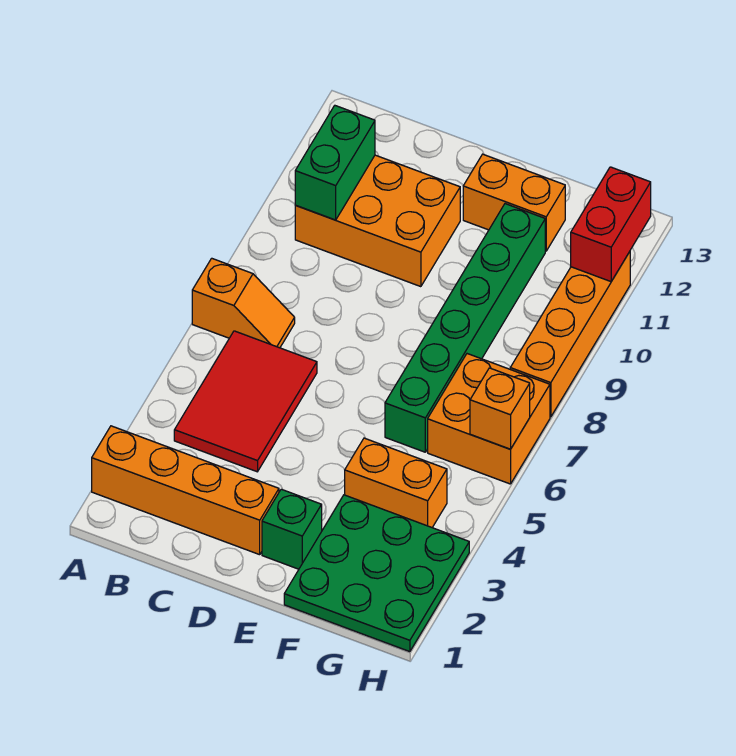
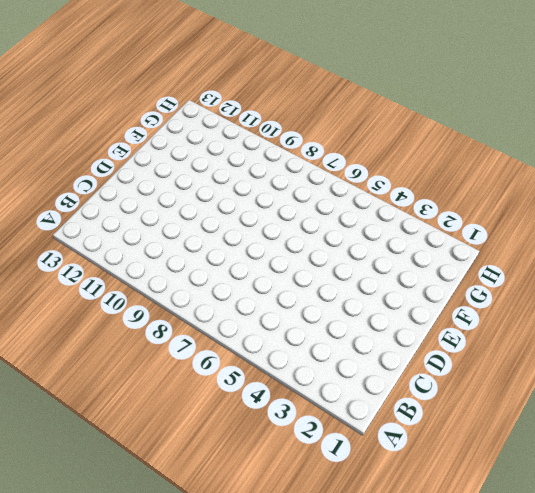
none -> orange brick A2:D2 level 1
none -> orange slope A7:B7 level 1 top A
none -> red tile B4:C6 level 1

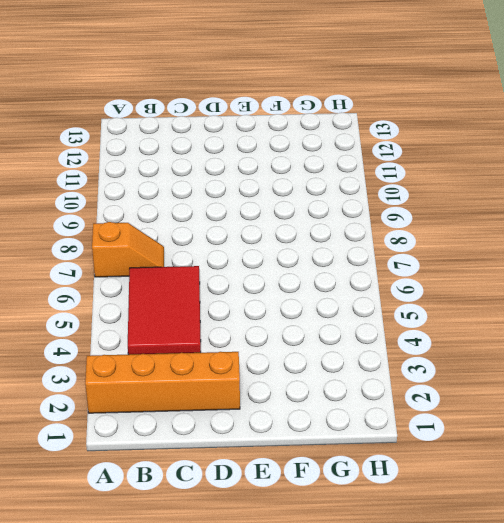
none -> orange brick B10:D11 level 1
none -> green brick E2 level 1
none -> orange brick E12:F12 level 1

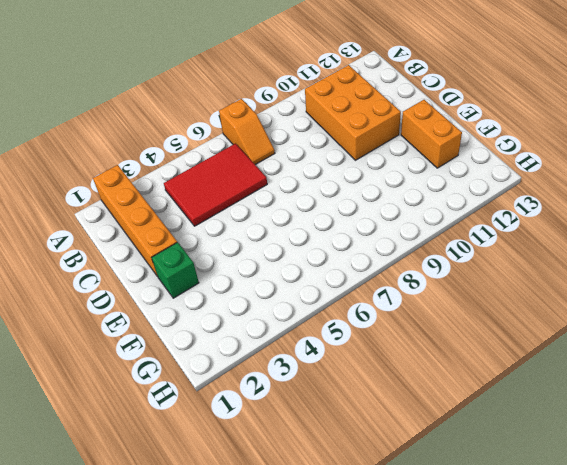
none -> green plate F1:H3 level 1
none -> orange brick F4:G4 level 1
none -> green brick F6:F11 level 1

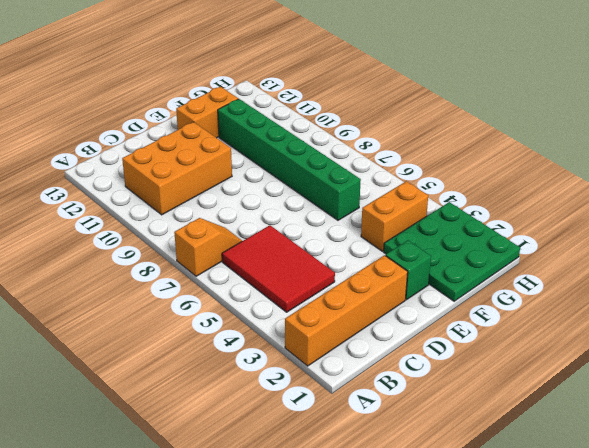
none -> orange brick G6:H7 level 1
none -> orange brick H8:H11 level 1
none -> green brick B10:B11 level 2

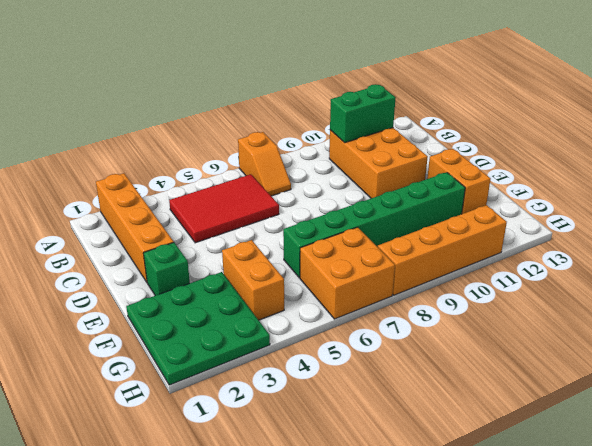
none -> orange brick H6 level 2
none -> red brick H11:H12 level 2

